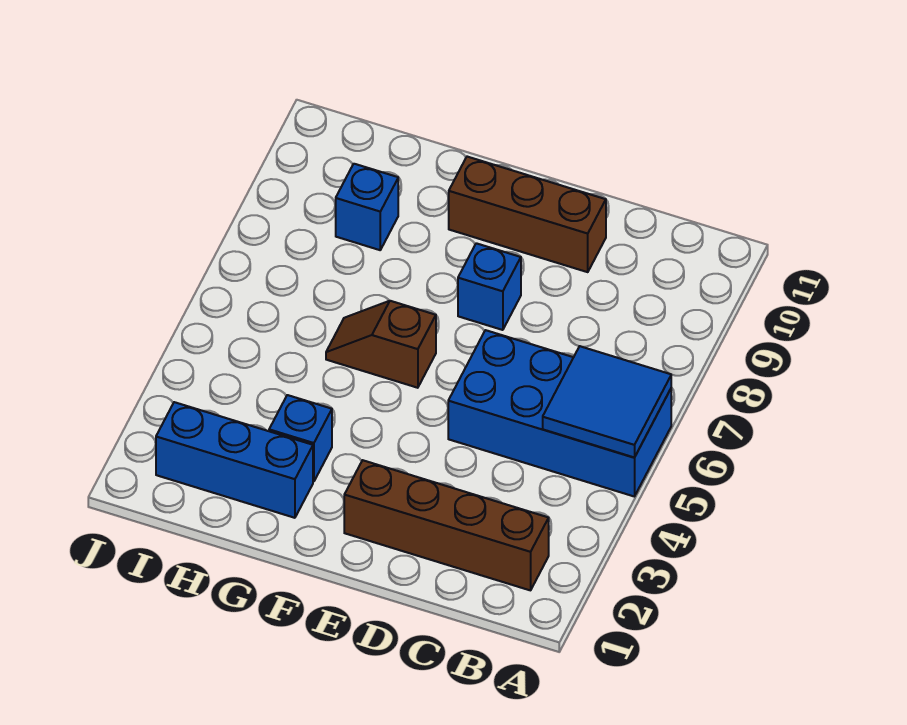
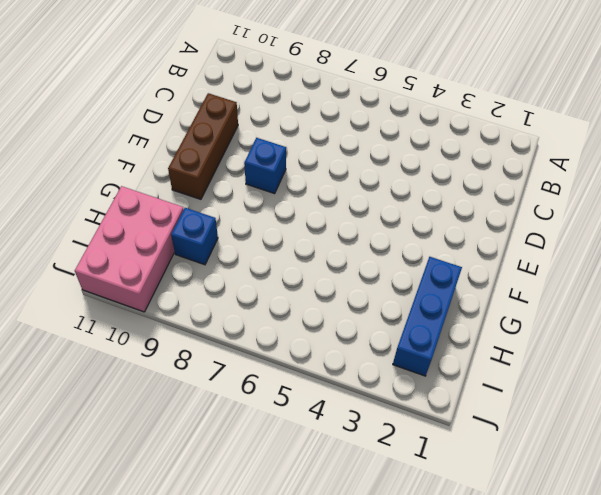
pink brick H10:J11 level 1 -> none
none -> blue brick A5:D6 level 1
none -> brown brick B2:E2 level 1

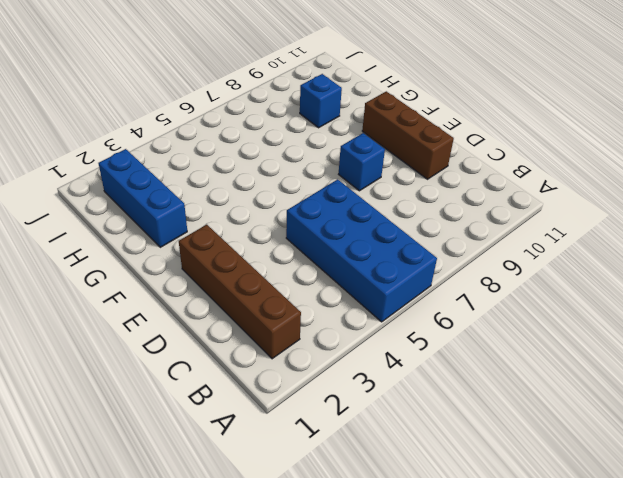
none -> brown slope F6:G6 level 1 top F
none -> blue brick G3 level 1

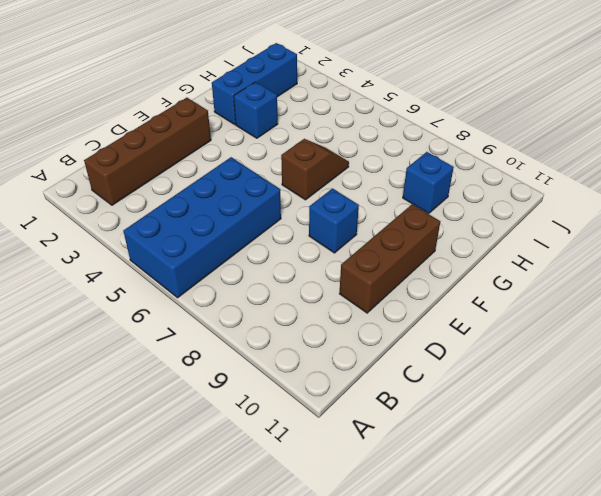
none -> blue tile A5:B6 level 2

